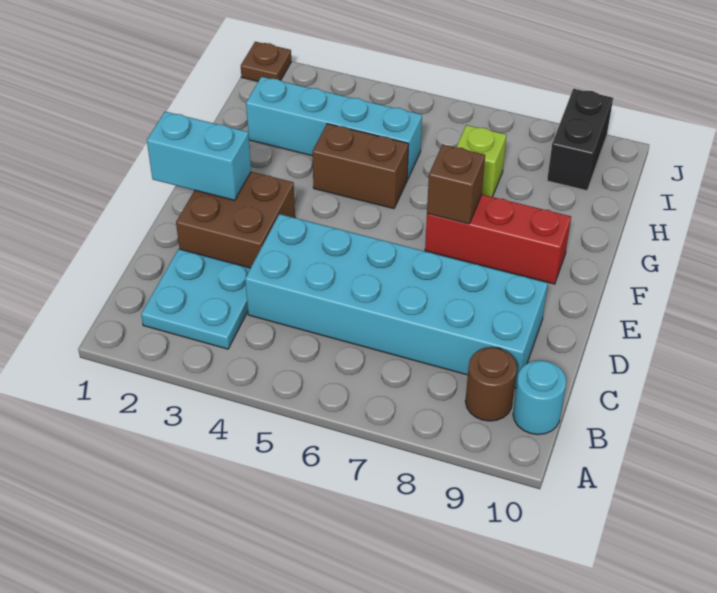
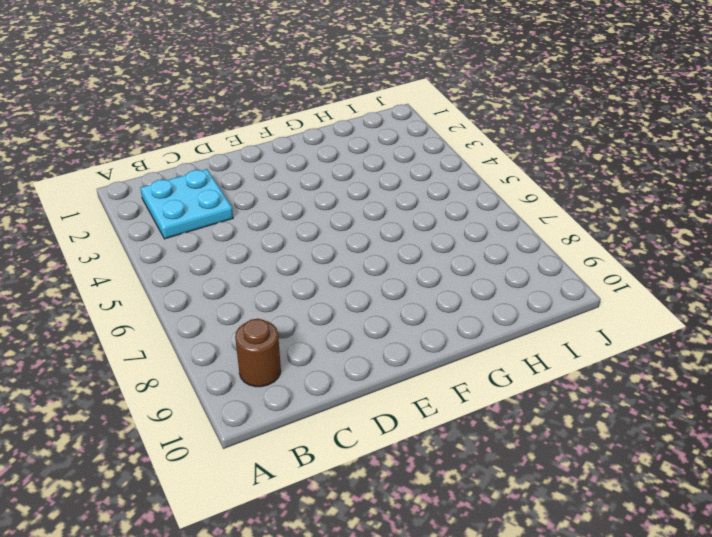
none -> cyan round brick B10 level 1
none -> cyan brick C4:D9 level 1
none -> brown brick D2:E3 level 1

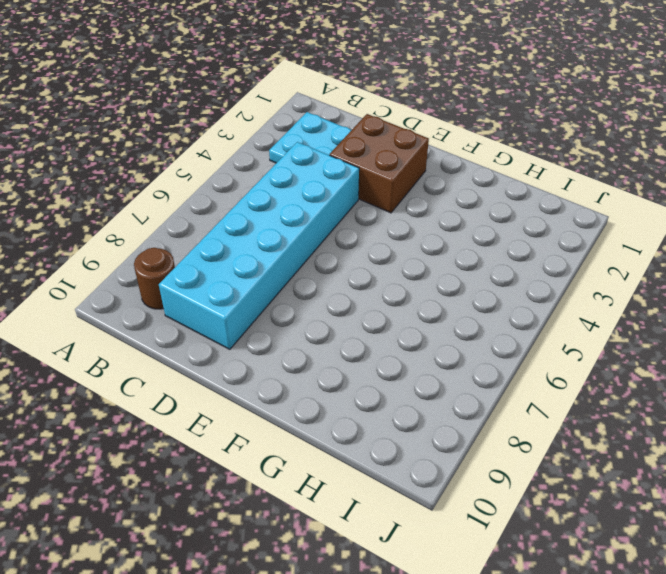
none -> cyan round brick B10 level 1
none -> red brick F7:F9 level 1
none -> brown brick G4:G5 level 1

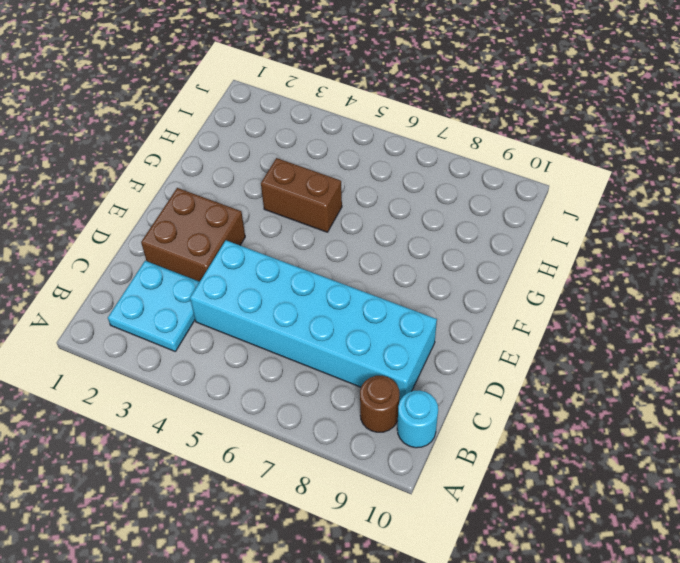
none -> red brick F7:F9 level 1
none -> cyan brick H2:H5 level 1
none -> lime brick H7 level 1

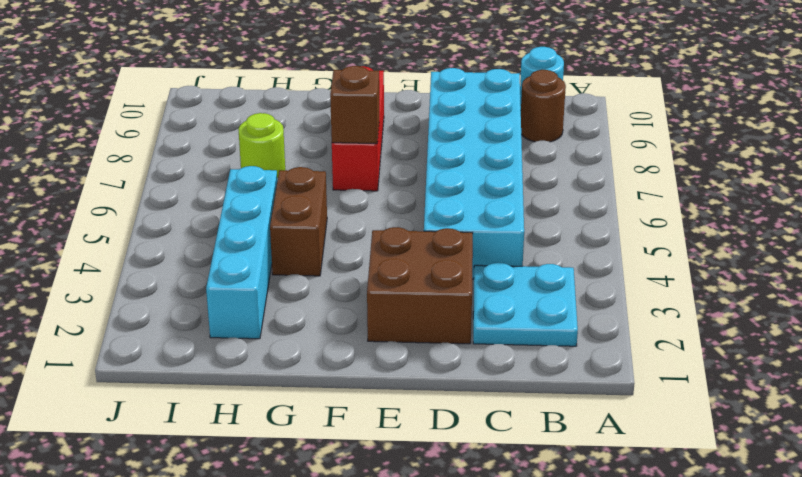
lime round brick H7 level 1 -> lime brick H7 level 1
none -> black brick I9:J9 level 1
none -> brown plate J1 level 1
none -> cyan brick E1:E2 level 2

